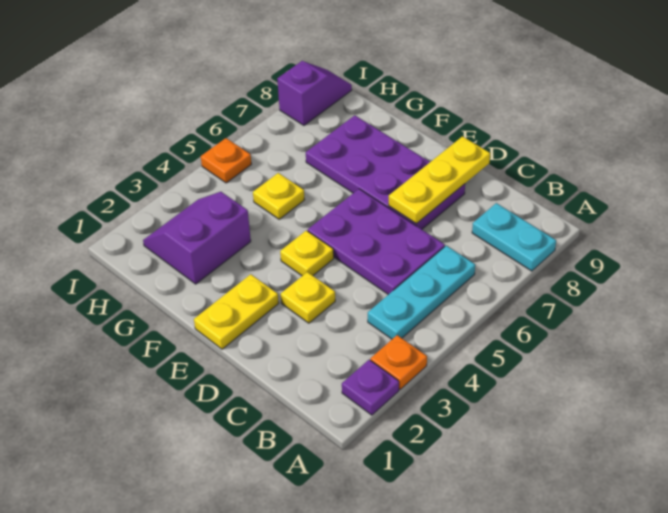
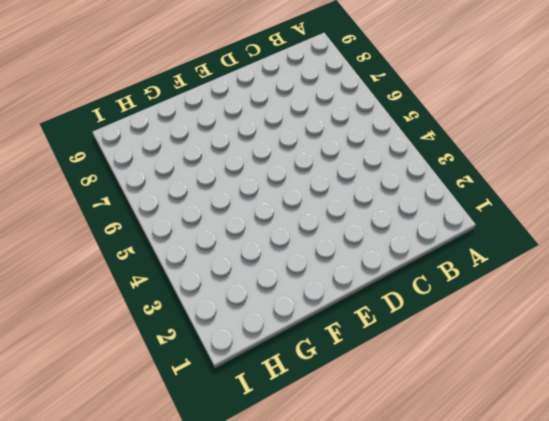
none -> purple plate A2 level 1
none -> orange plate A3 level 1
none -> cyan plate A8:B8 level 1

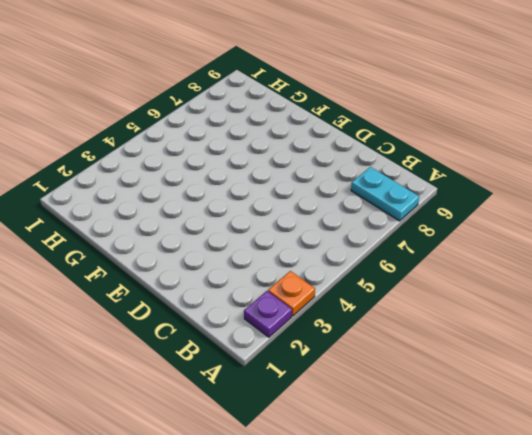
none -> cyan plate B4:B6 level 1
none -> purple plate C5:E6 level 1
none -> yellow plate D3 level 1

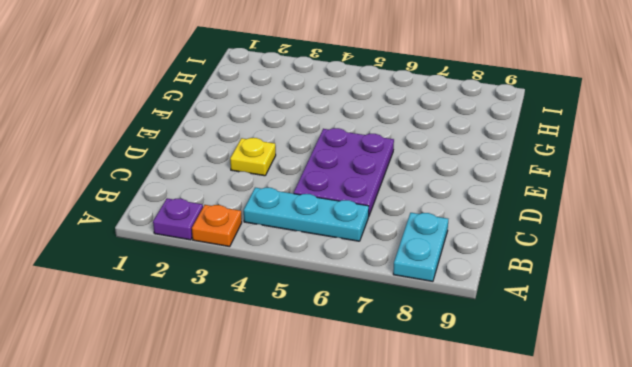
none -> purple plate D7:G8 level 1
none -> yellow plate E1:E2 level 1
none -> yellow plate E4 level 1

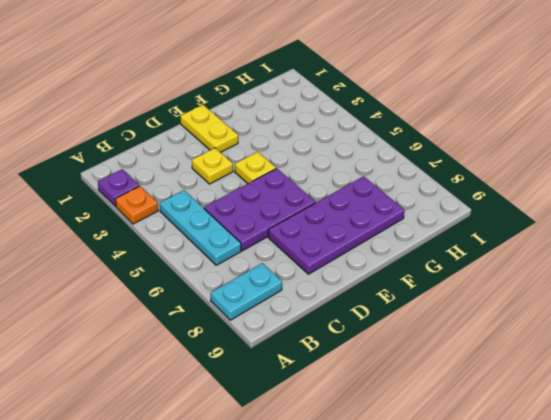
none -> purple slope G2:H3 level 1 top G
none -> yellow plate G5 level 1
none -> orange plate I5 level 1

